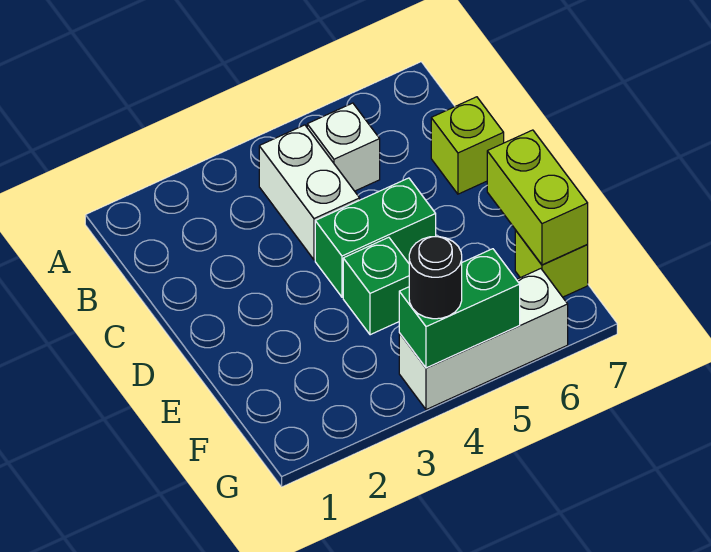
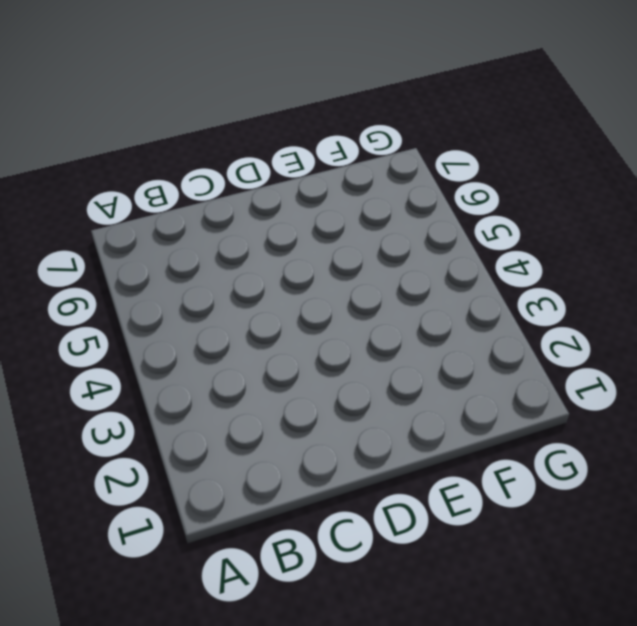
none -> white brick B4:C4 level 1
none -> white brick B5 level 1

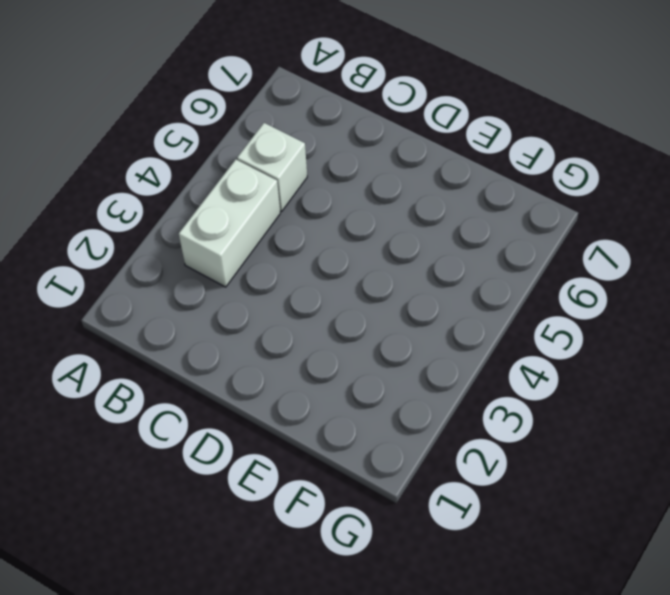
white brick B3:B4 level 1 -> white brick B4:C4 level 1
none -> lime brick C7 level 1
none -> green brick D4:D5 level 1

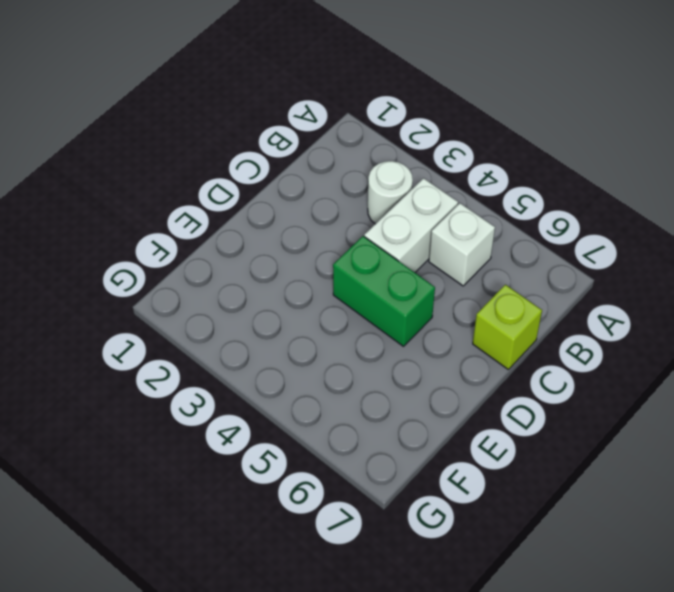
white round brick B3 level 1 -> none
none -> green brick E4 level 1
none -> lime brick F7 level 1

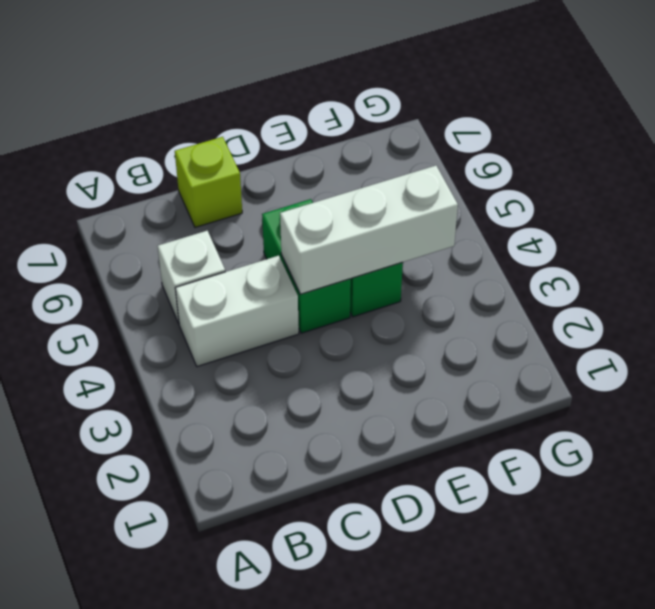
white brick D4:F4 level 2 -> white brick G4:G6 level 1
none -> lime brick F7 level 1
none -> lime brick E7:F7 level 2

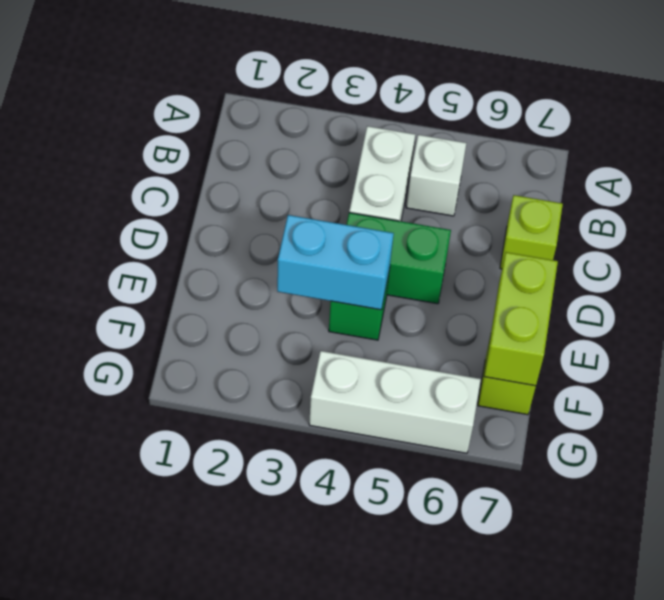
cyan brick E3:E4 level 2 -> none
none -> green brick G4:G5 level 2
none -> black round brick G4 level 3

